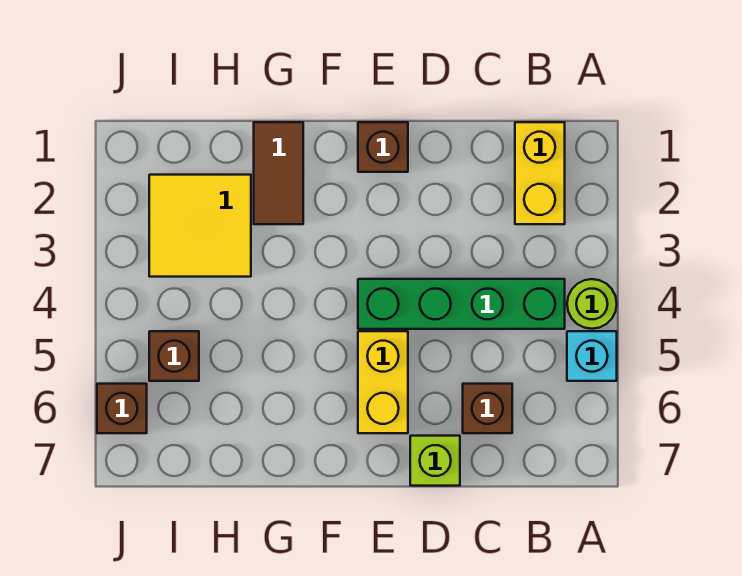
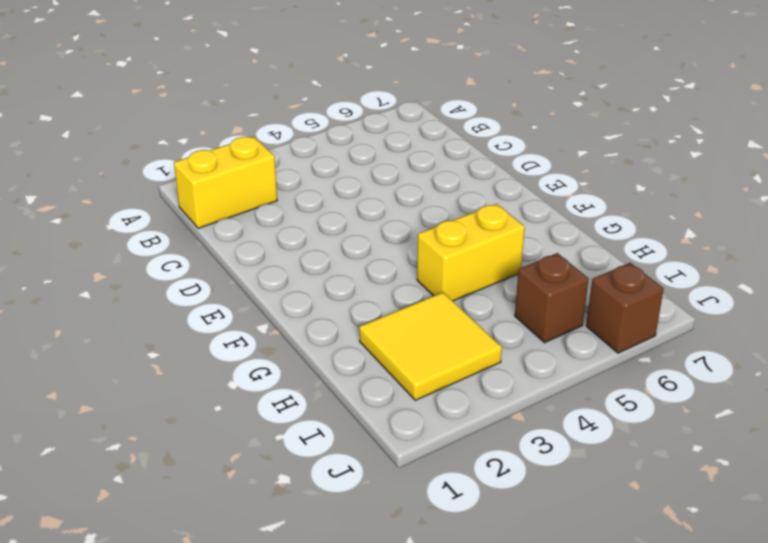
yellow brick G4:G5 level 1 -> yellow brick E5:E6 level 1
none -> lime round brick A4 level 1
none -> cyan brick A5 level 1
none -> green brick B4:E4 level 1

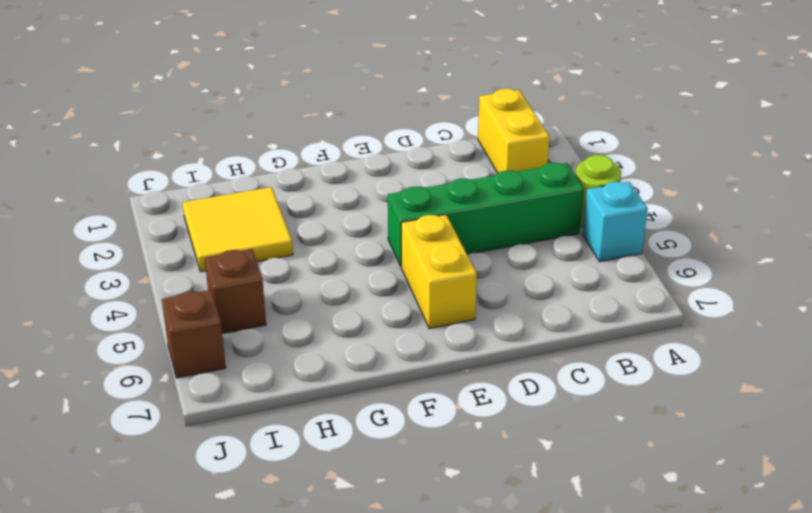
none -> brown brick C6 level 1
none -> lime brick D7 level 1
none -> brown brick E1 level 1

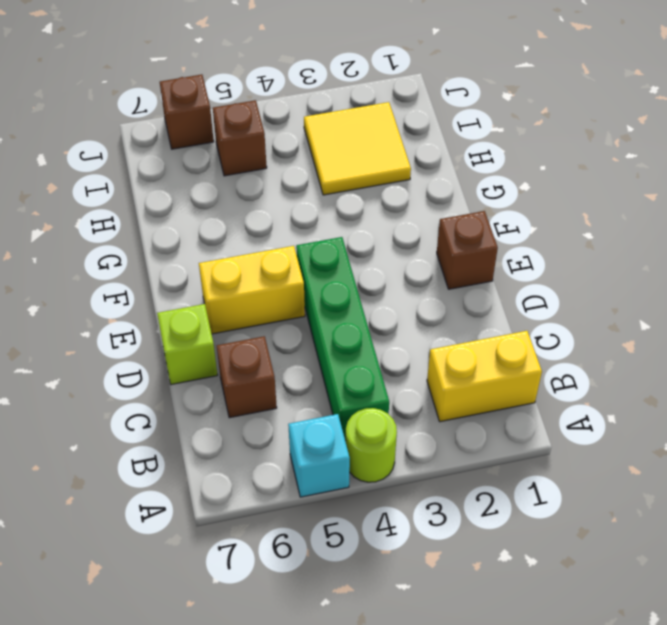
none -> brown tile G1:G2 level 1

